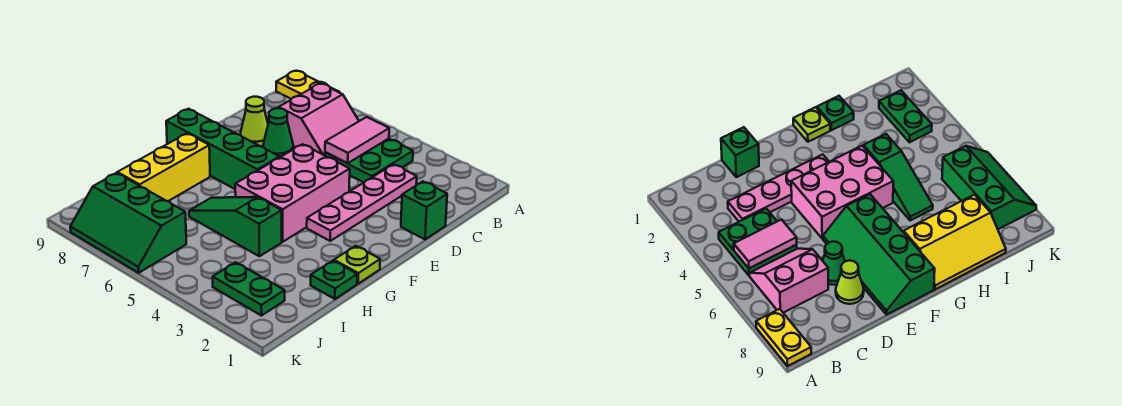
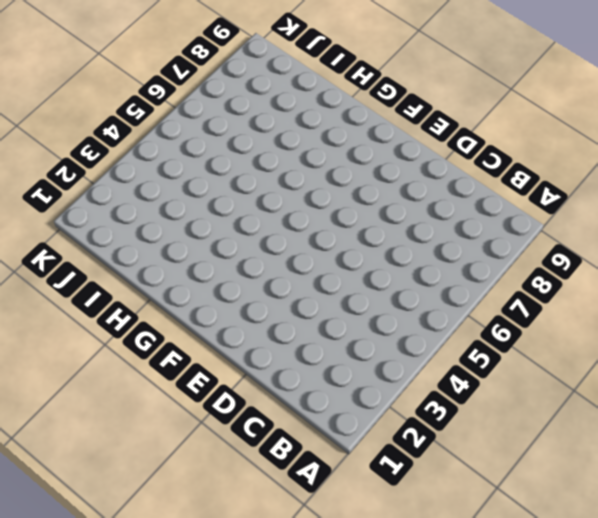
none -> yellow plate A8:A9 level 1
none -> green plate B4:C5 level 1
none -> pink slope B6:C7 level 1 top 7

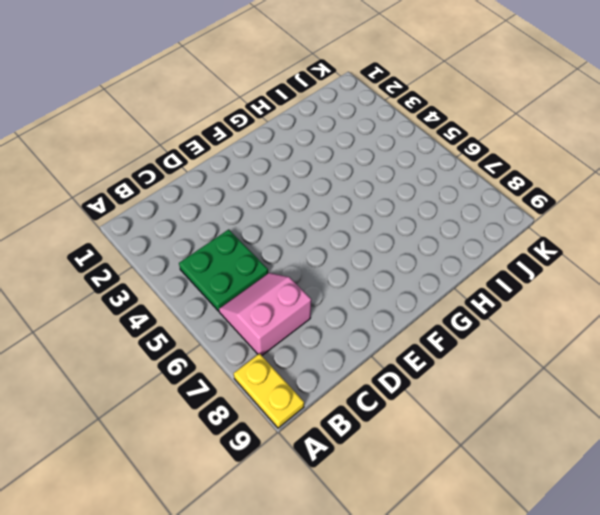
none -> pink plate C3:F3 level 1
none -> green brick D1 level 1
none -> green cone D7 level 1

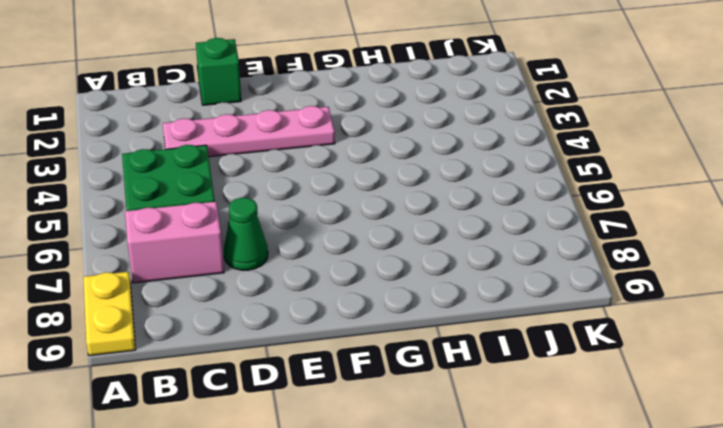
none -> lime cone D8 level 1
none -> pink brick E4:G5 level 1
none -> green slope E6:F9 level 1 top F

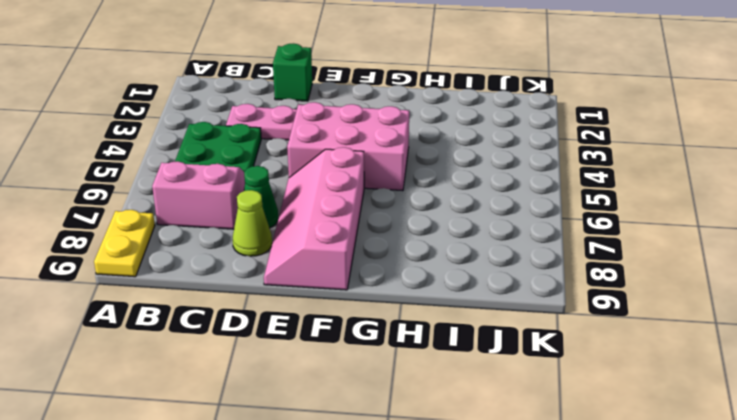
pink slope E6:F9 level 1 top F -> green slope E6:F9 level 1 top F
none -> lime plate G1 level 1
none -> yellow slope G8:I9 level 1 top 8
none -> green plate H1 level 1

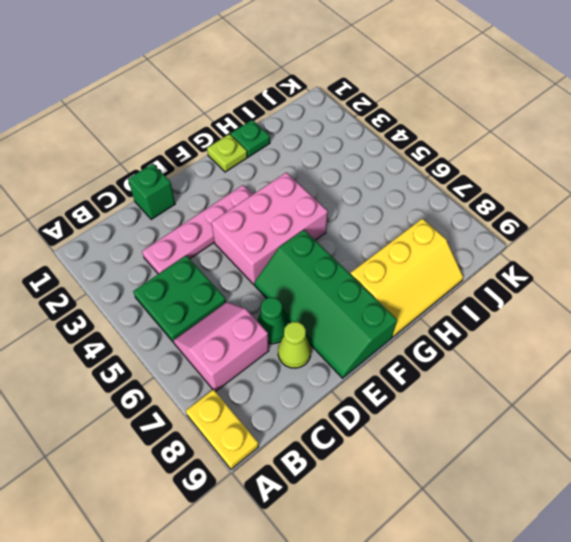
none -> green slope H4:H6 level 1 top 4
none -> green plate J2:J3 level 1
none -> green slope J6:K8 level 1 top J

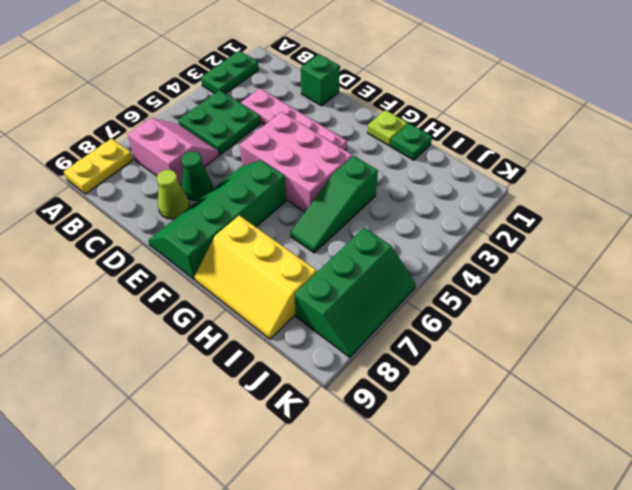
green plate A2:A3 level 1 -> green plate J2:J3 level 1
none -> pink tile B5:C5 level 2

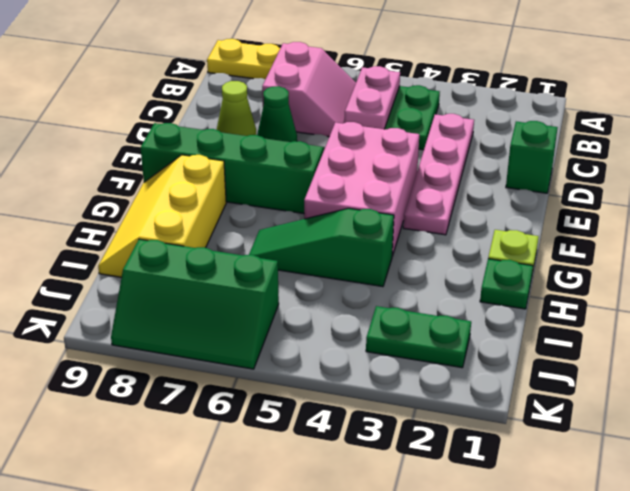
pink plate B5:C5 level 2 -> pink tile B5:C5 level 2

